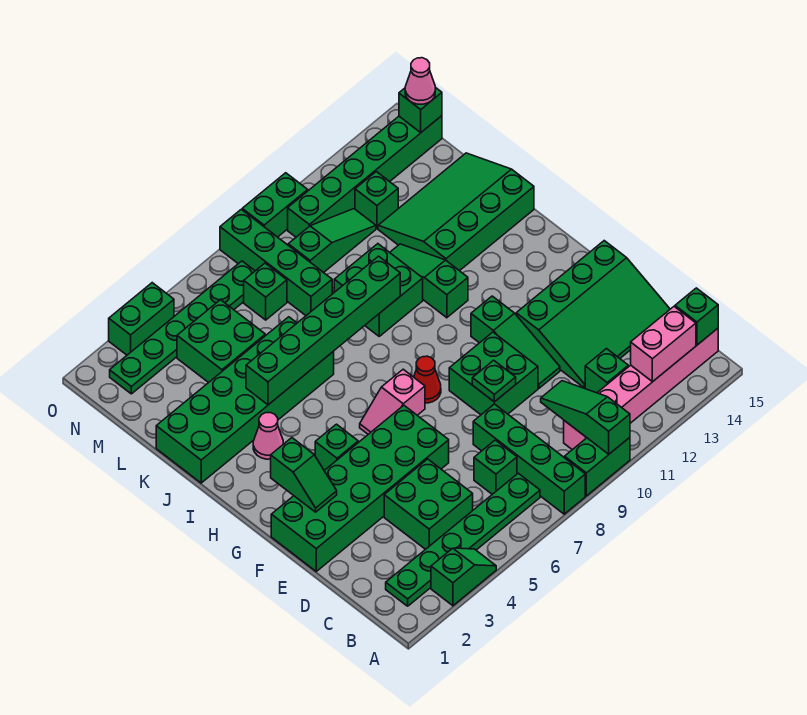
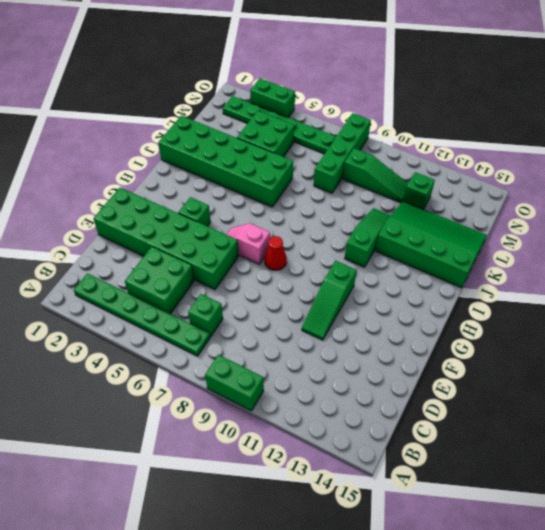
none -> green slope A3:A4 level 1 top 3
none -> green brick A8:D8 level 1
none -> pink brick B10:B15 level 1
none -> green brick C12 level 1

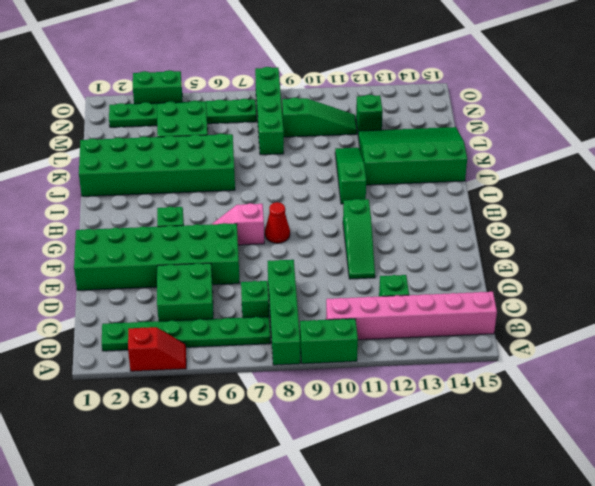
red slope A3:A4 level 1 top 3 -> green slope A3:A4 level 1 top 3
none -> green slope D12:F15 level 1 top F
none -> green brick E9:F10 level 1
none -> pink cone I3 level 1
none -> green brick J9:K10 level 1

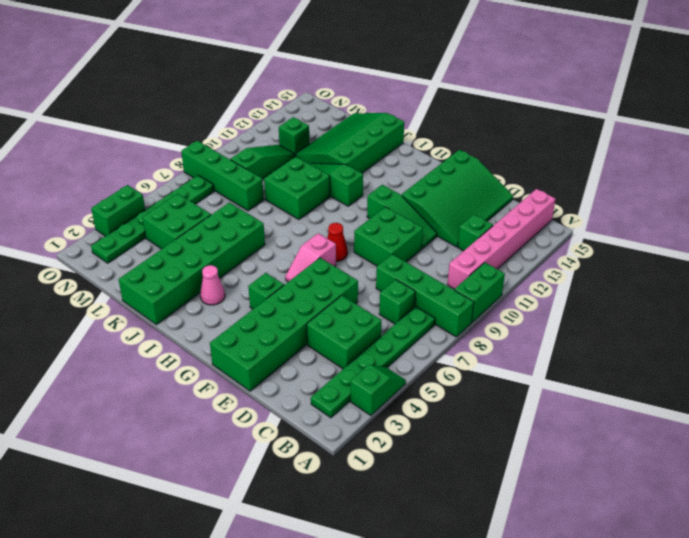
none -> green brick M7 level 1
none -> green brick N10:N15 level 1
none -> green brick O9:O10 level 1
none -> green slope A10:C10 level 2 top A

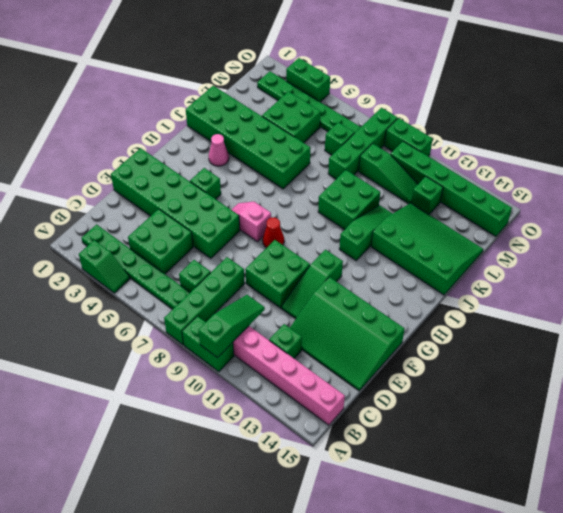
none -> pink brick B13:B14 level 2
none -> green brick B15 level 2
none -> green plate E9 level 2
none -> green slope F2:G2 level 2 top G

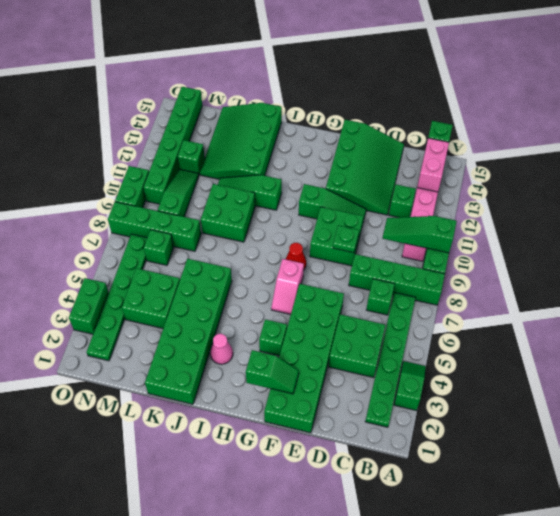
none -> green brick J4:J9 level 2
none -> green brick N15 level 2
none -> pink cone N15 level 3

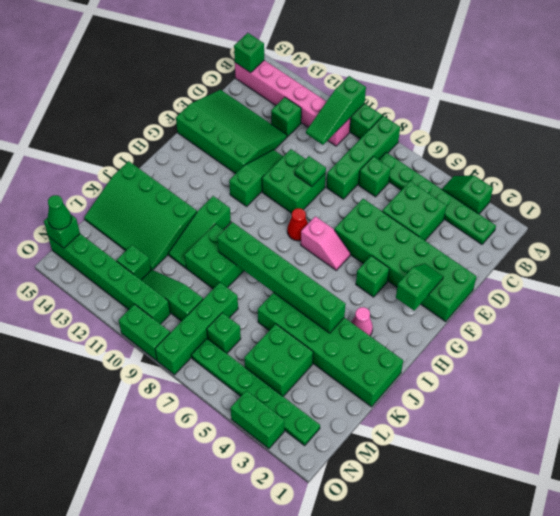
green cone N15 level 3 -> pink cone N15 level 3
none -> pink brick B13:B14 level 2

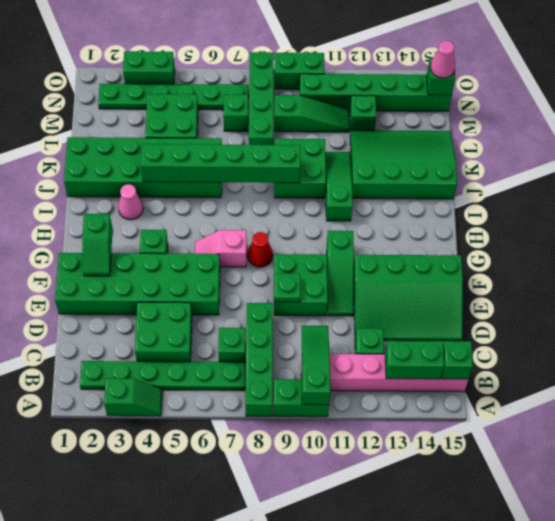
green brick B13:B14 level 2 -> pink brick B13:B14 level 2

